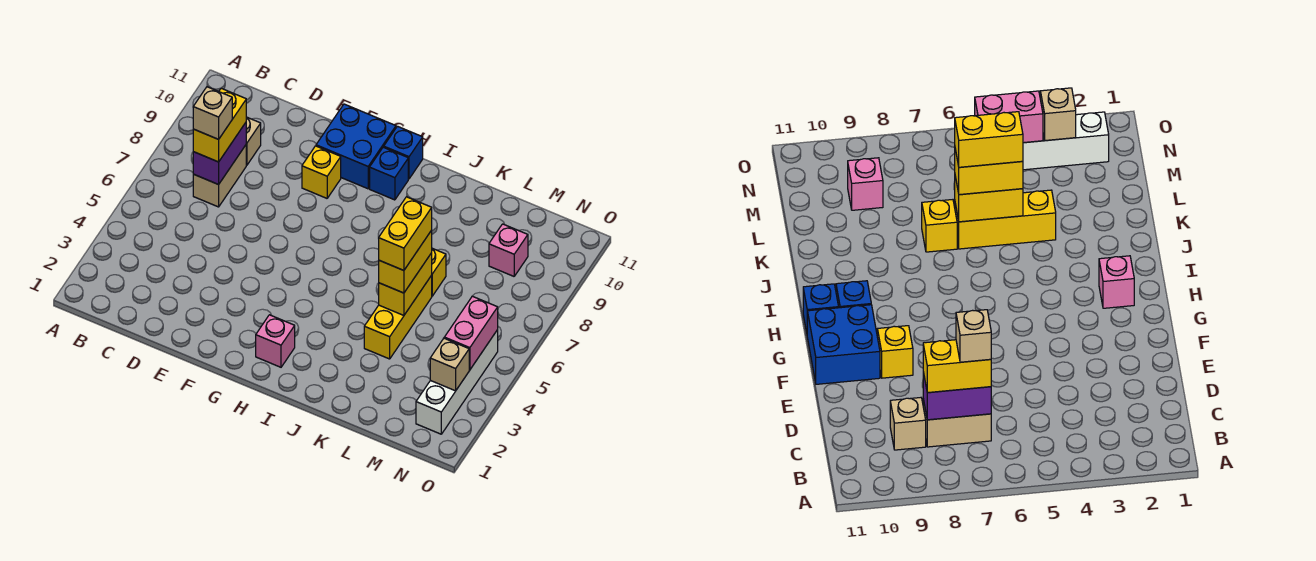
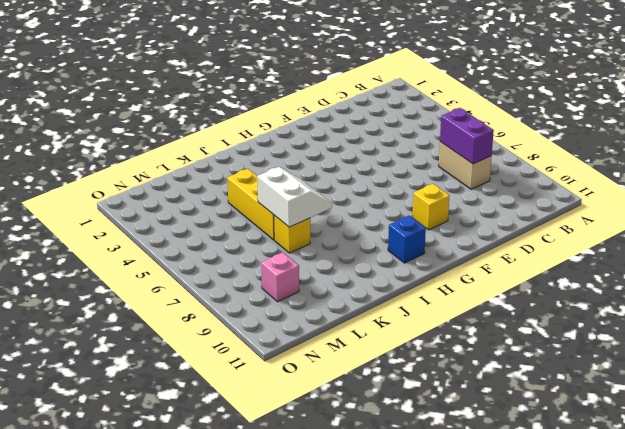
white slope J6:K7 level 2 top K -> yellow brick K5:K6 level 2
none -> tan brick C9 level 1
none -> blue brick F10:G11 level 1
none -> pink brick H2 level 1

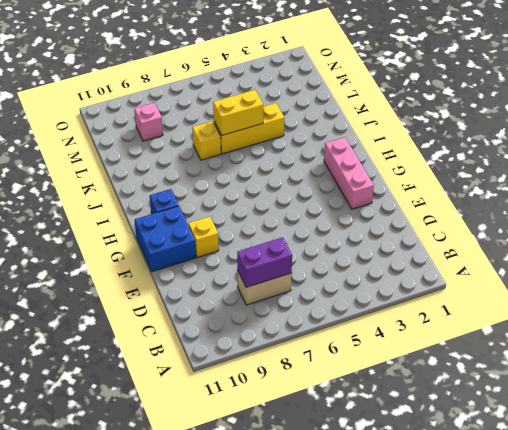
pink brick F2:H2 level 1 -> pink brick H2 level 1
none -> tan brick C9 level 1
none -> blue brick H11 level 1
none -> white brick N2:N5 level 1

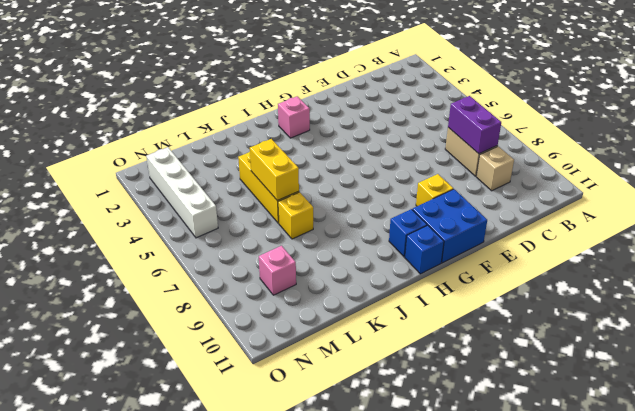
none -> tan brick N3 level 2
none -> pink brick N4:N5 level 2
none -> yellow brick C7:C8 level 3

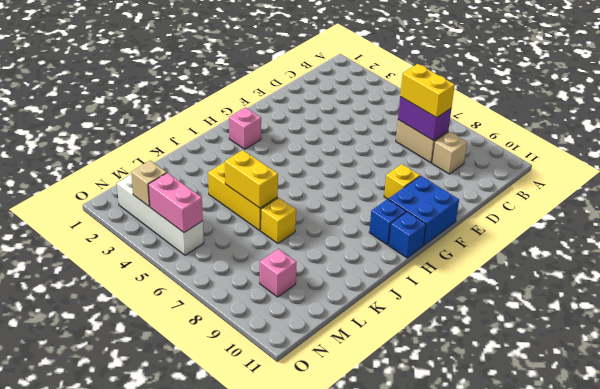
none -> yellow brick K5:K6 level 3
none -> tan brick C7 level 4
none -> yellow brick K5:K6 level 4

